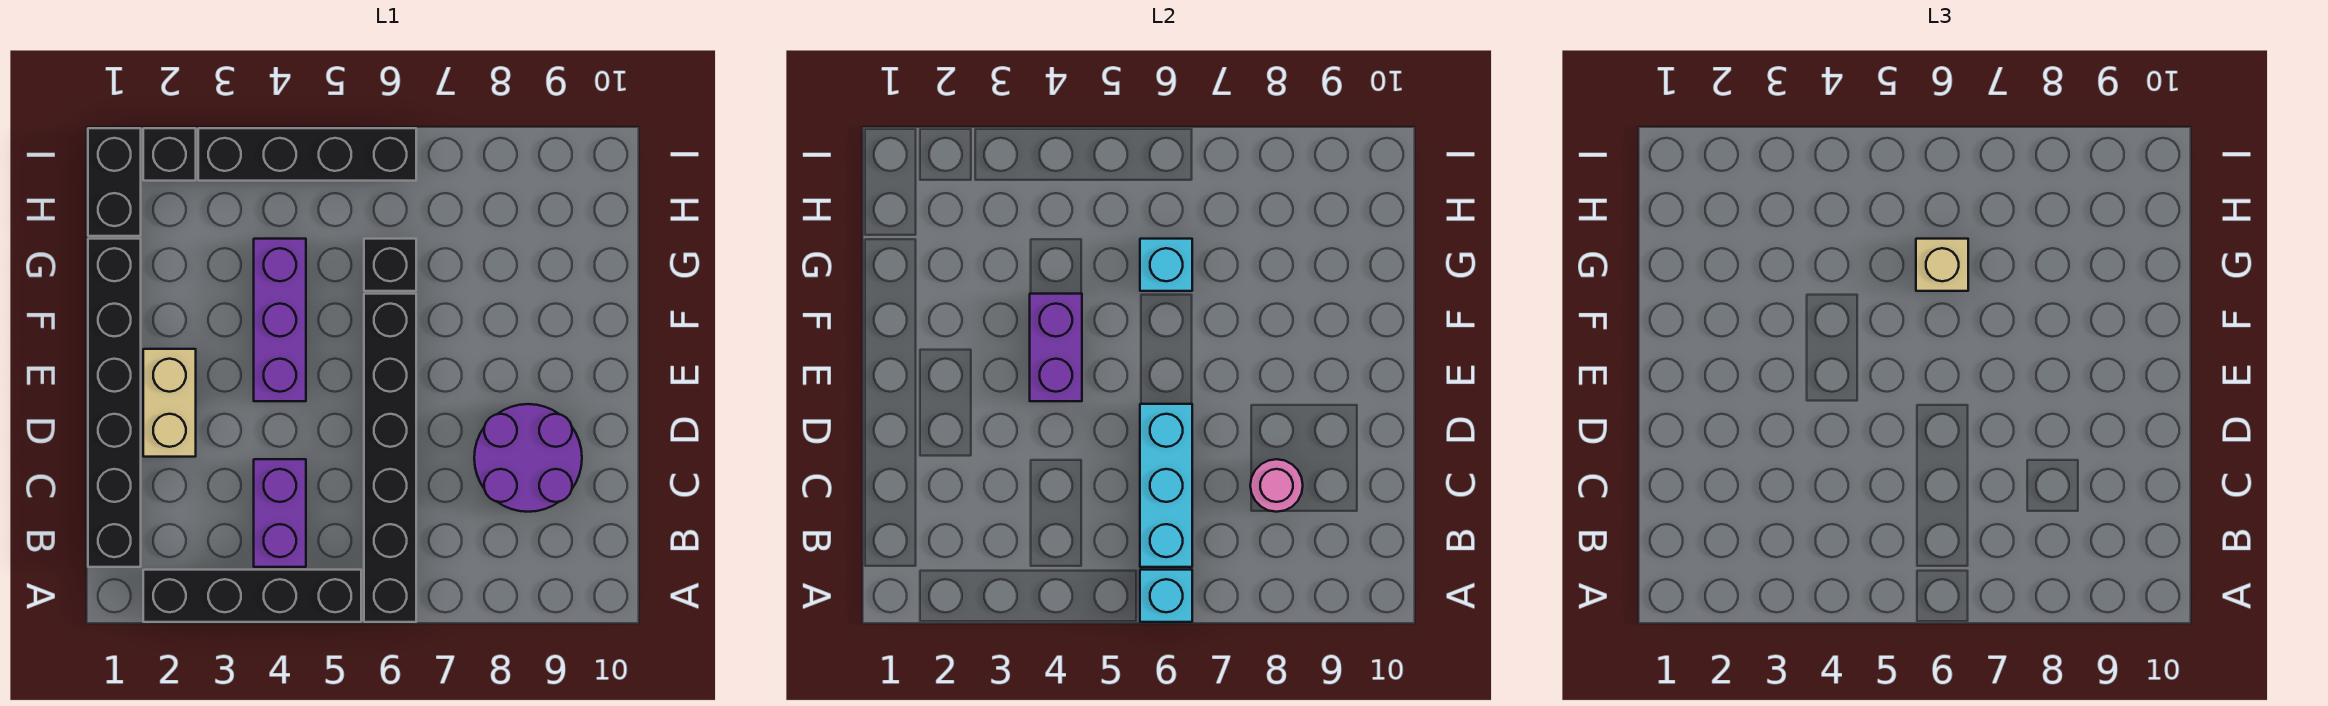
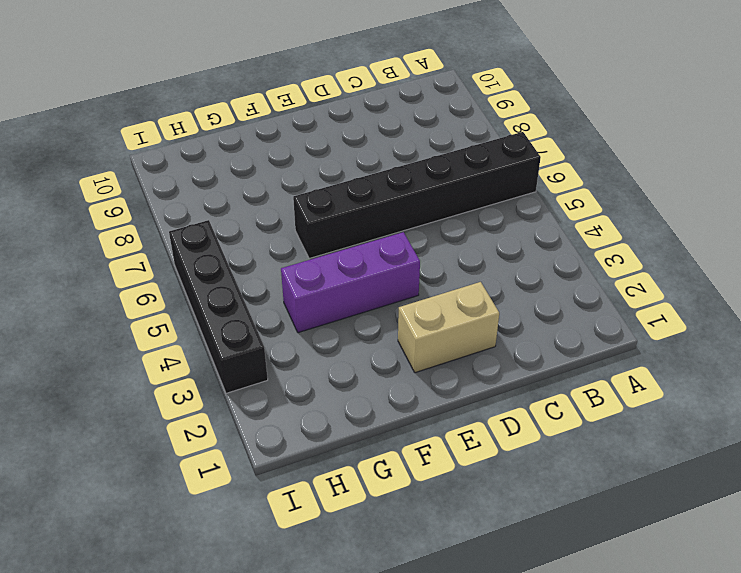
none -> black brick A2:A5 level 1
none -> black brick B1:G1 level 1
none -> purple brick B4:C4 level 1

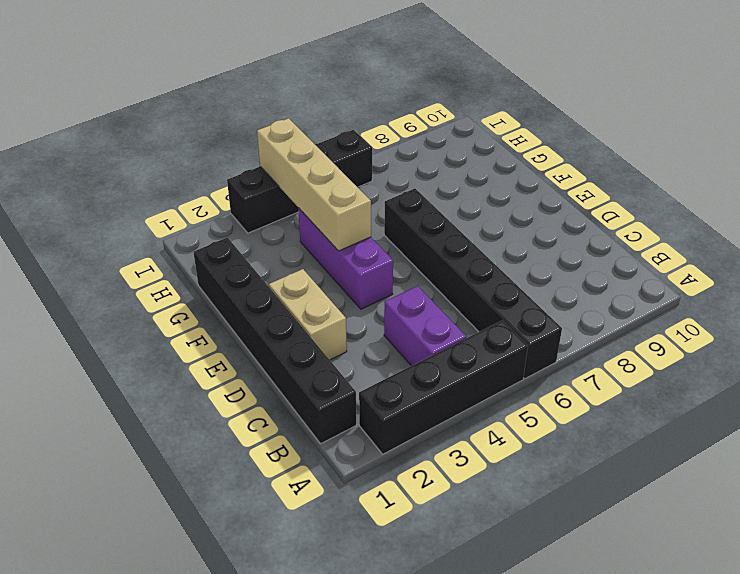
tan brick F4:I4 level 2 -> purple brick E4:F4 level 2
none -> purple round brick C8:D9 level 1
none -> black brick G6 level 1
none -> black brick H1:I1 level 1

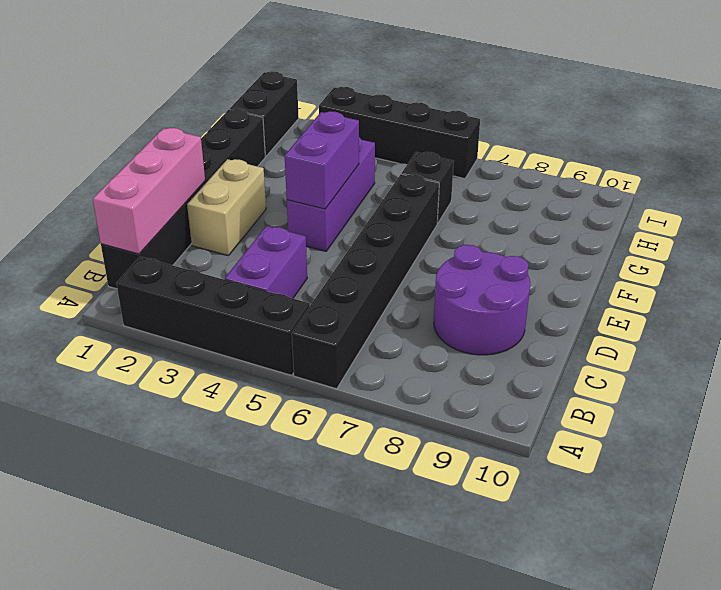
pink brick B1:D1 level 2 -> none
none -> black brick I2 level 1
none -> cyan brick A6 level 2
none -> cyan brick B6:D6 level 2

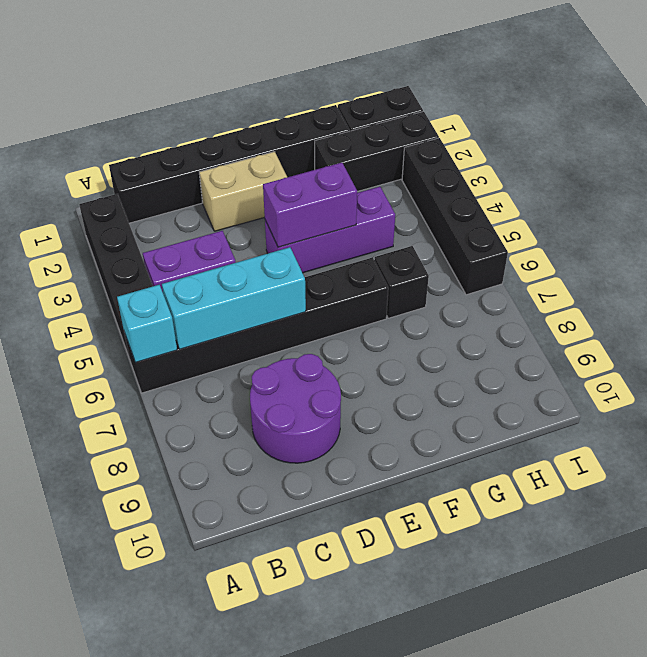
black brick G2:I2 level 1 -> black brick I2 level 1
none -> pink round brick C8 level 2
none -> cyan brick G6 level 2
none -> tan brick G6 level 3

